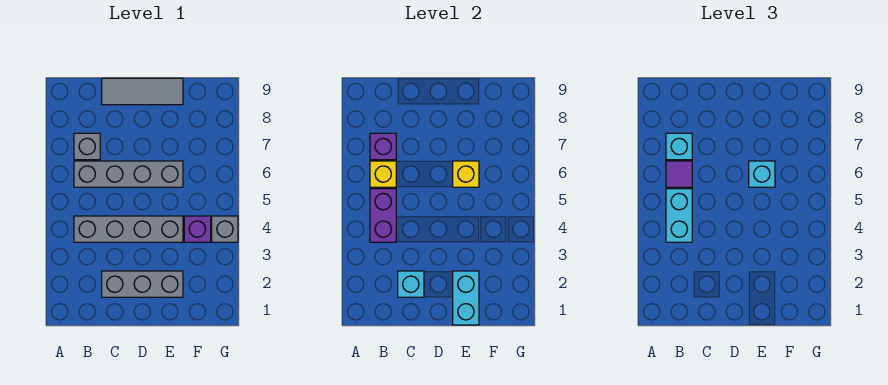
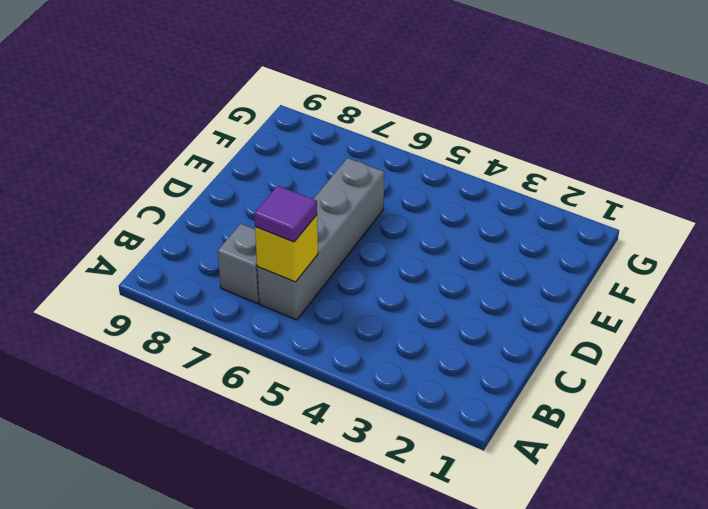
none -> grey brick B4:E4 level 1
none -> grey brick C2:E2 level 1
none -> grey tile C9:E9 level 1

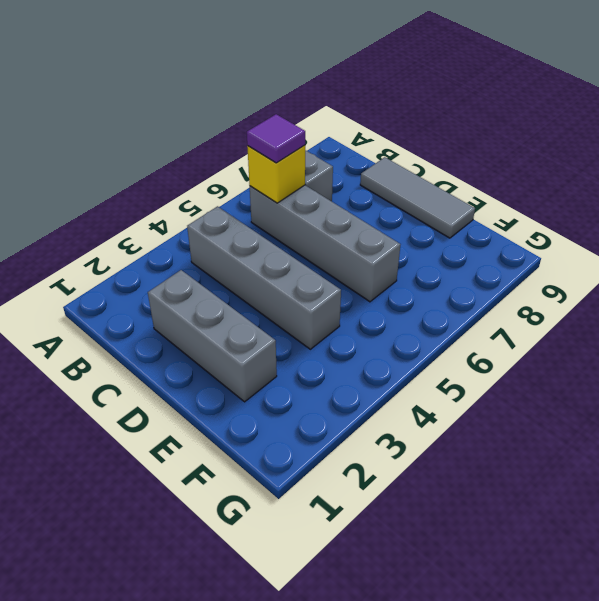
none -> purple brick F4 level 1
none -> grey brick G4 level 1
none -> purple brick B4:B5 level 2

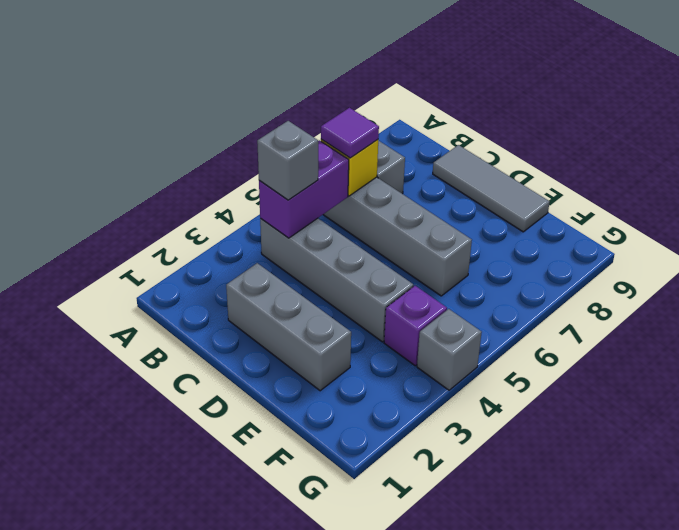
grey brick B4 level 3 -> cyan brick B4:B5 level 3
none -> purple brick B7 level 2
none -> cyan brick C2 level 2
none -> cyan brick E1:E2 level 2

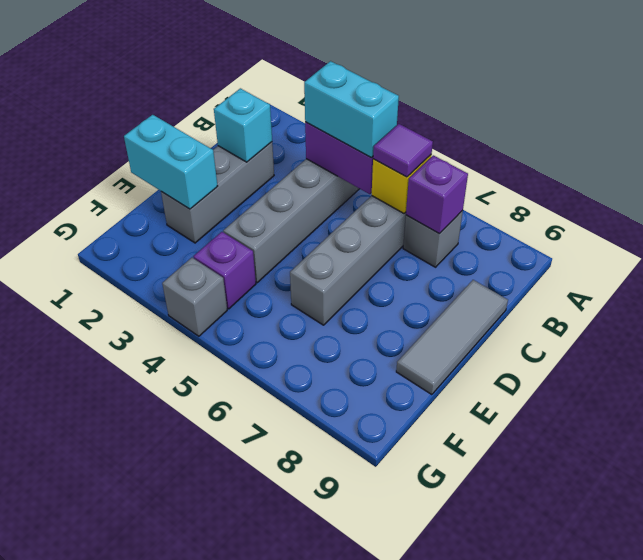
none -> yellow brick E6 level 2
none -> cyan brick B7 level 3
none -> cyan brick E6 level 3

